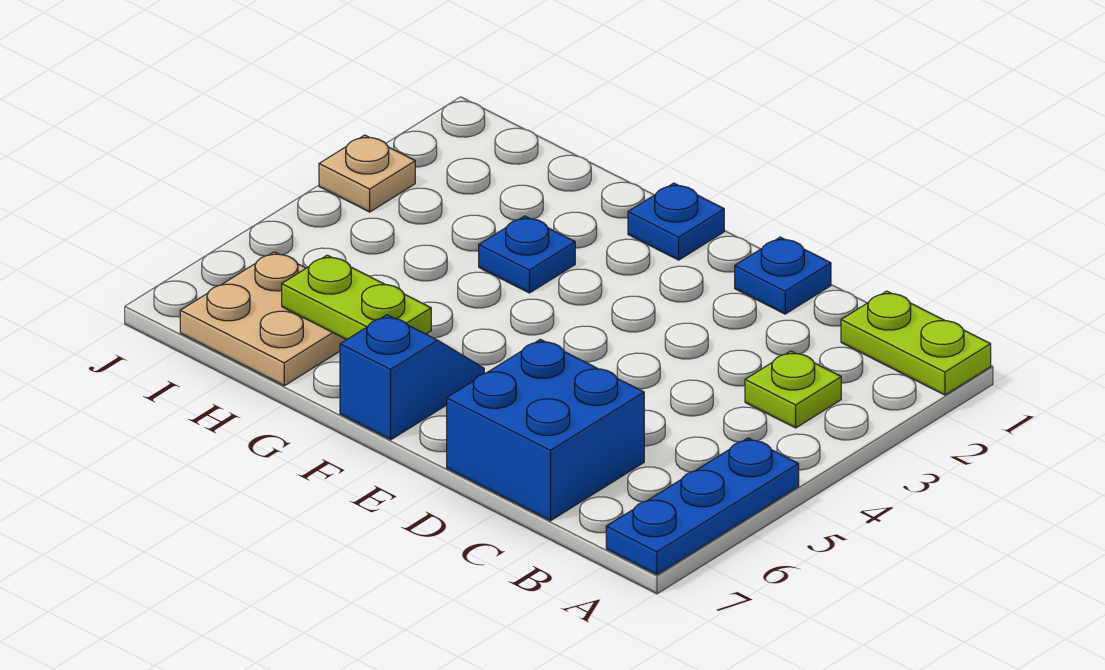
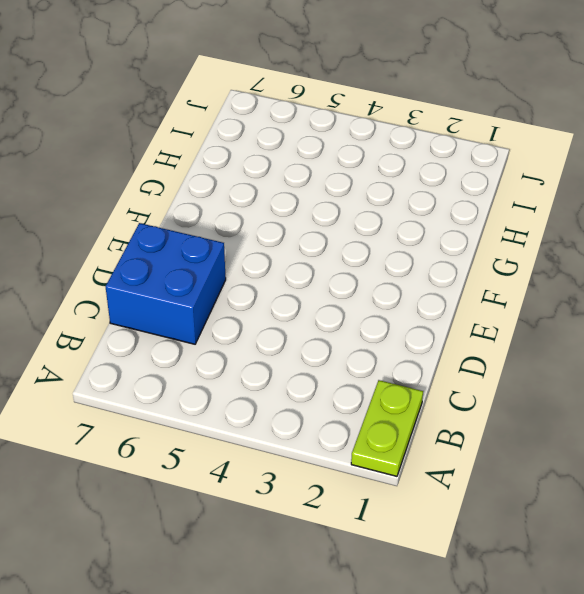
none -> blue plate A5:A7 level 1
none -> lime plate B3 level 1

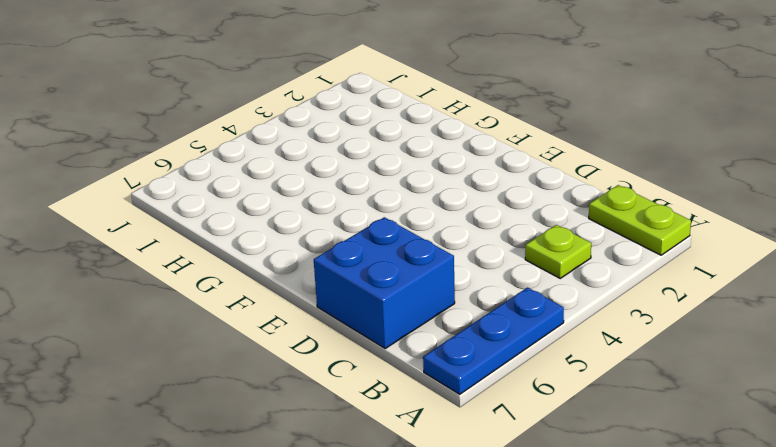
none -> blue plate D1 level 1
none -> blue plate F1 level 1

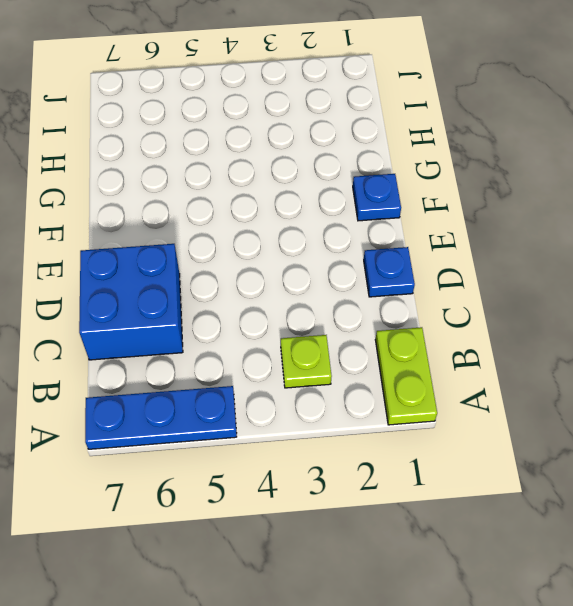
none -> blue slope F6:F7 level 1 top 7
none -> blue plate G3 level 1

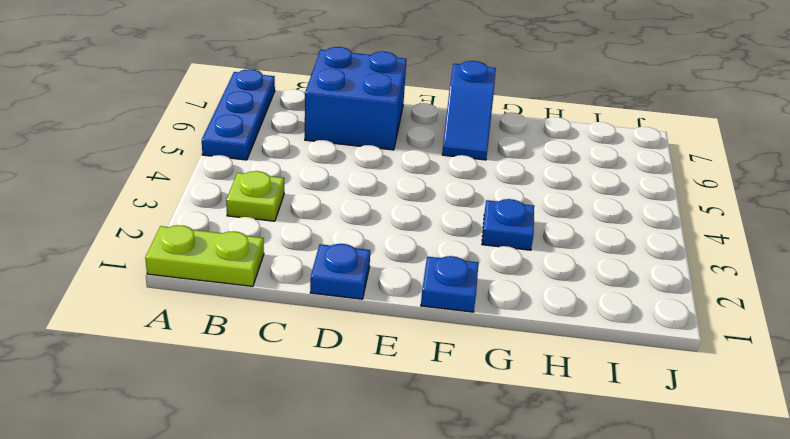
none -> tan plate H6:I7 level 1
none -> tan plate J3 level 1

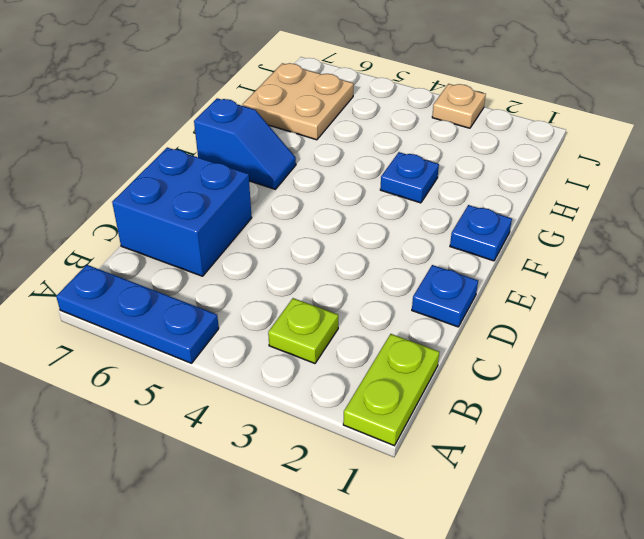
none -> lime plate G6:H6 level 2

